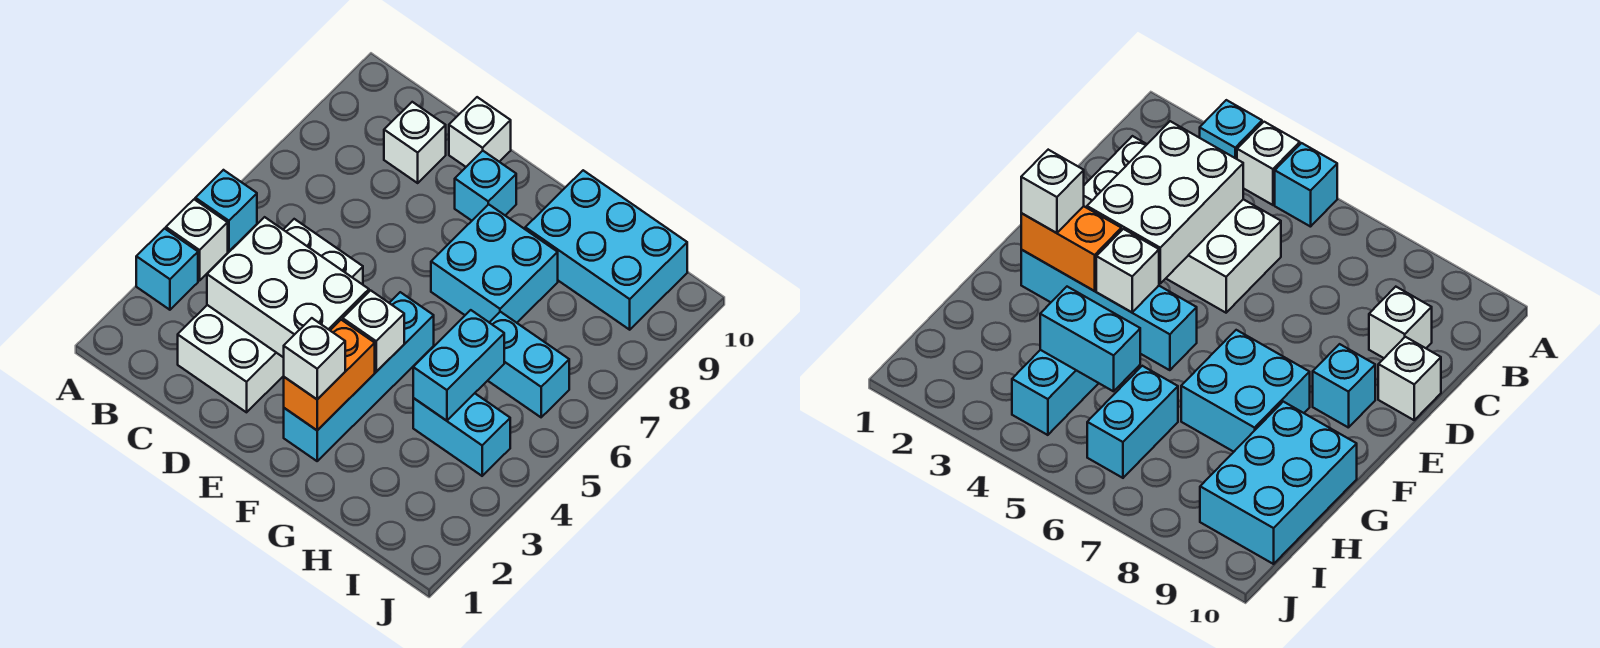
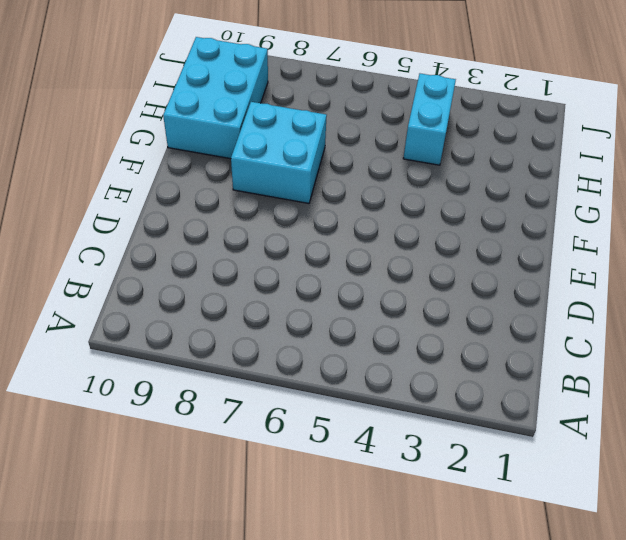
none -> cyan brick A3 level 1
none -> white brick A4 level 1
none -> cyan brick A5 level 1

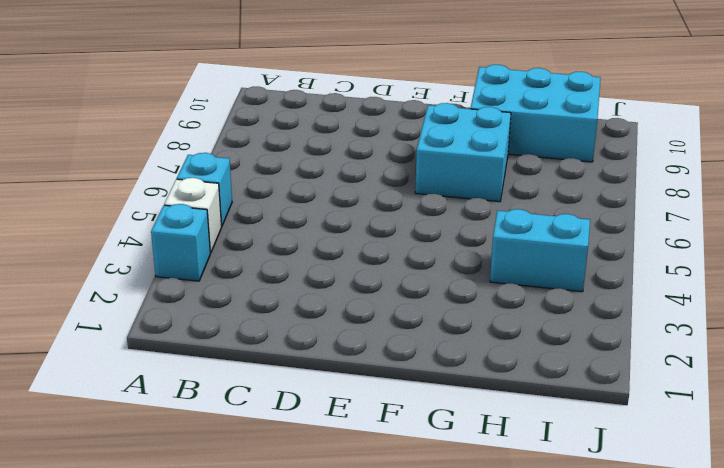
none -> white brick C2:D5 level 1
none -> white brick C9 level 1
none -> white brick D10 level 1

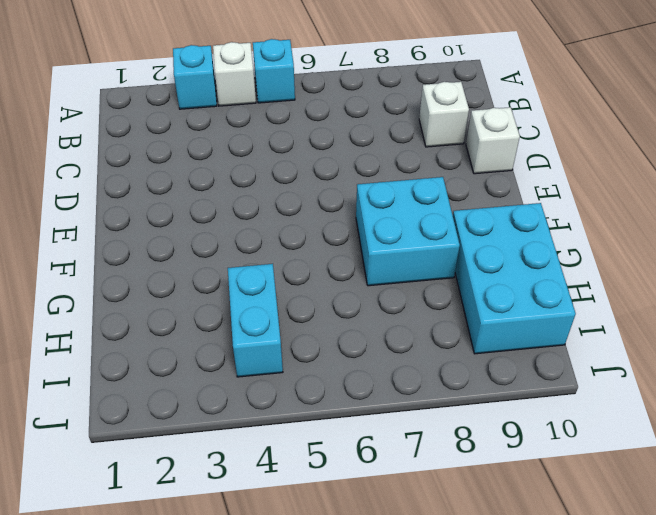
none -> white brick C2:D5 level 1
none -> cyan brick E9 level 1
none -> cyan brick F2:F5 level 1

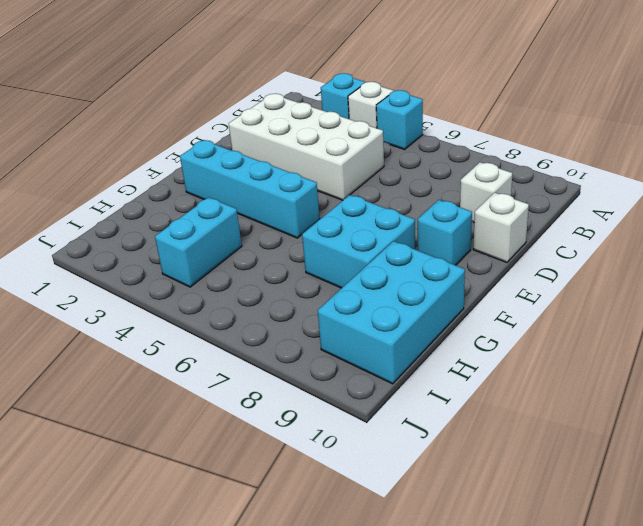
none -> cyan brick H6:I6 level 1
none -> white brick C3:E4 level 2
none -> orange brick F2:F3 level 2

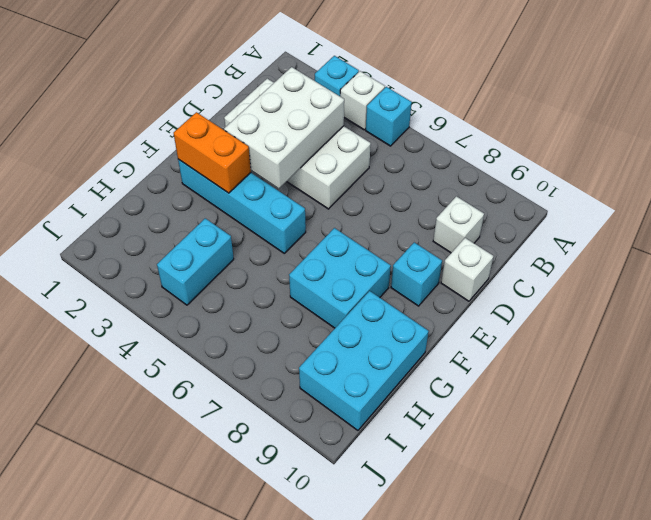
none -> cyan brick H6:I6 level 1
none -> white brick F4 level 2
none -> cyan brick H4:H5 level 2

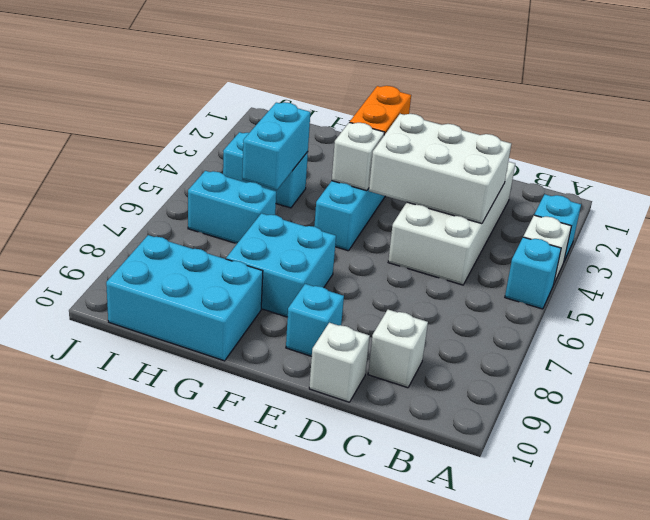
none -> white brick F2 level 3

